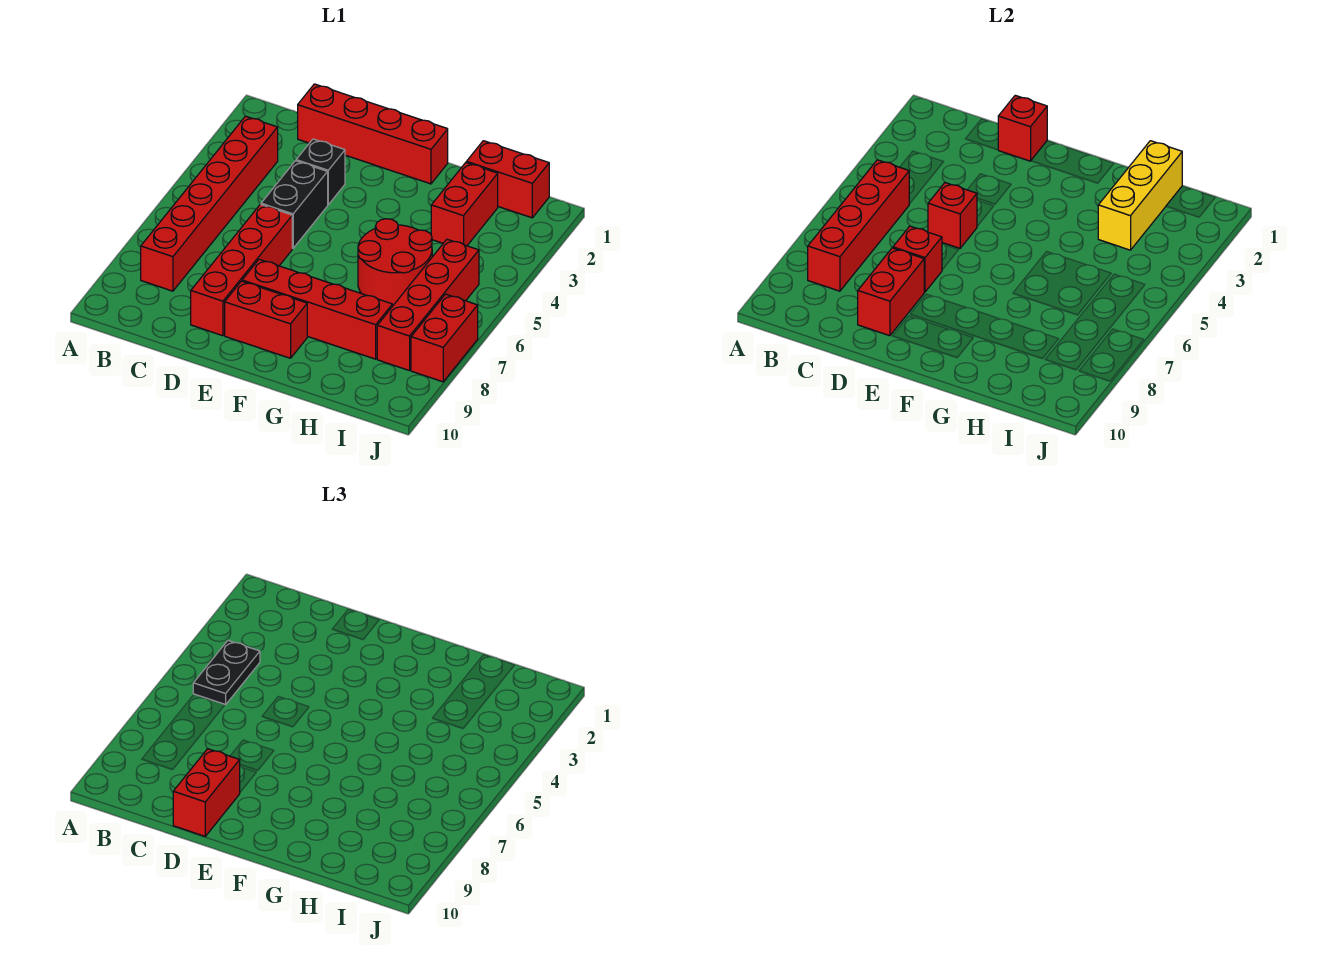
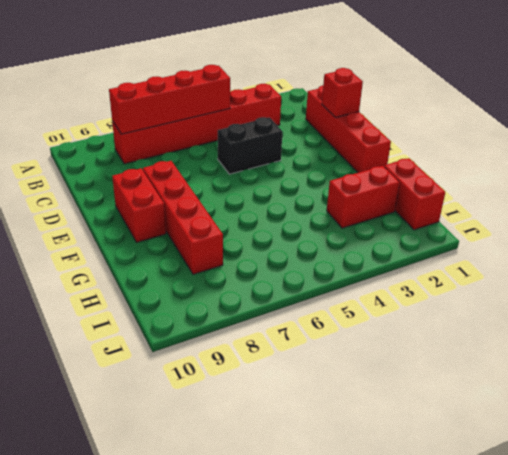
none -> black brick D3 level 1
none -> red brick D6:D9 level 1
none -> red round brick G5:H6 level 1

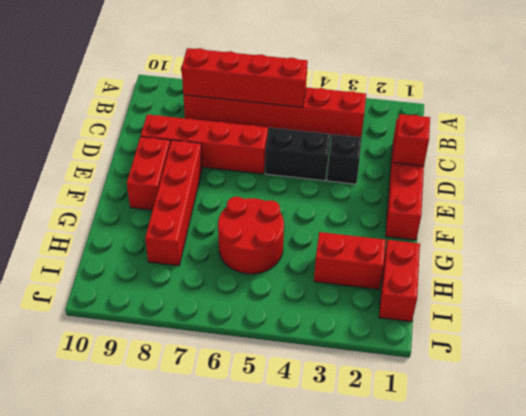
none -> red brick I5:I8 level 1
none -> red brick J7:J8 level 1
none -> red brick D5 level 2

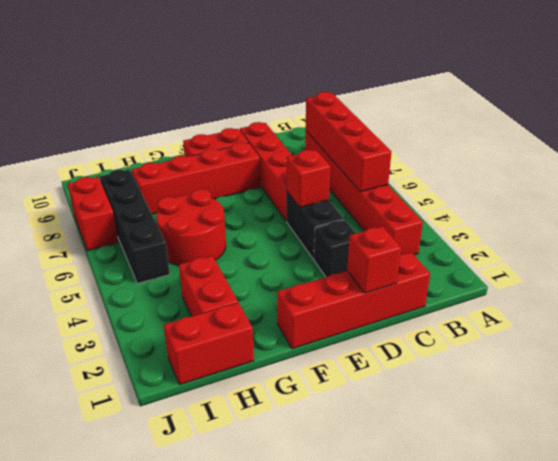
black brick I5:I8 level 1 -> red brick I5:I8 level 1
none -> red brick D7 level 2
none -> red brick D8:D9 level 2
none -> yellow brick H1:H3 level 2

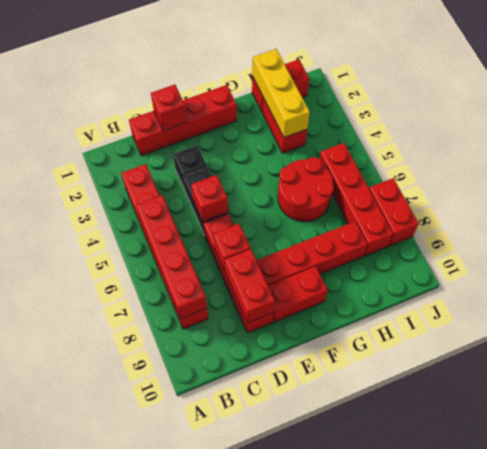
none -> black plate B4:B5 level 3
none -> red brick D9:D10 level 3

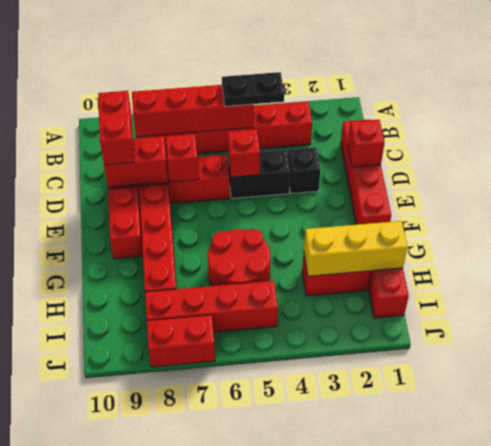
red brick C9:D9 level 3 -> red brick D9:D10 level 3

